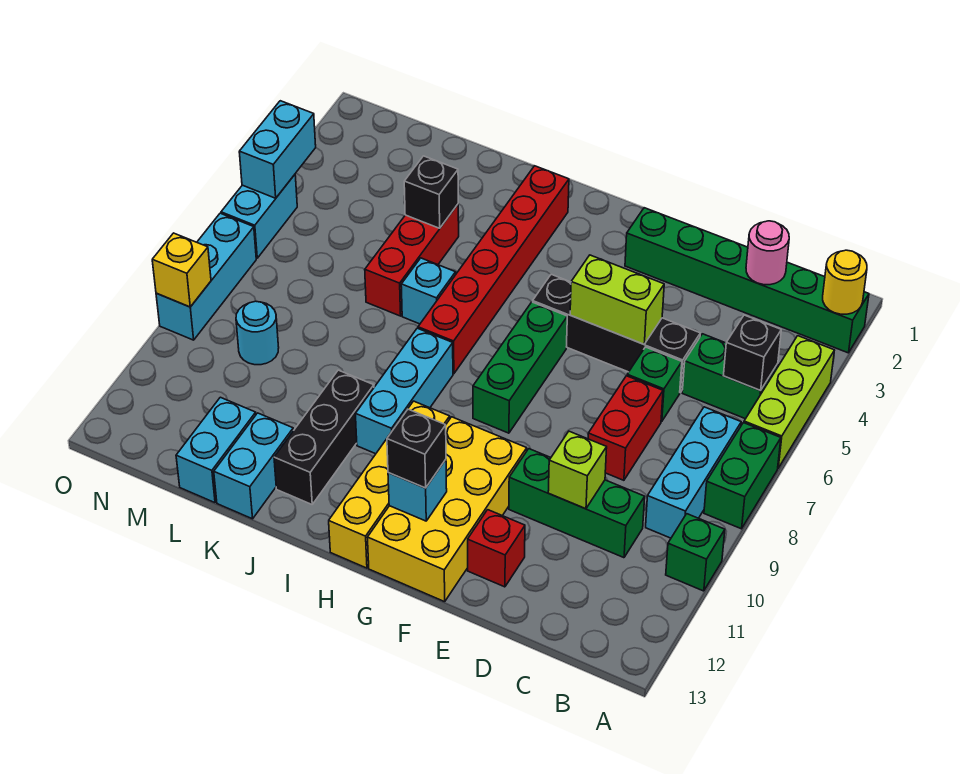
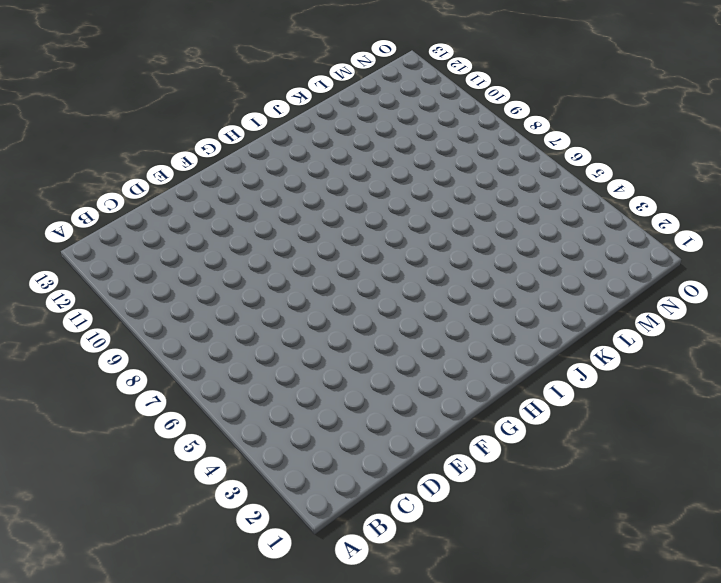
none -> green brick A2:F2 level 1
none -> lime brick A4:A6 level 1
none -> green brick A7:A8 level 1
none -> green brick A10 level 1

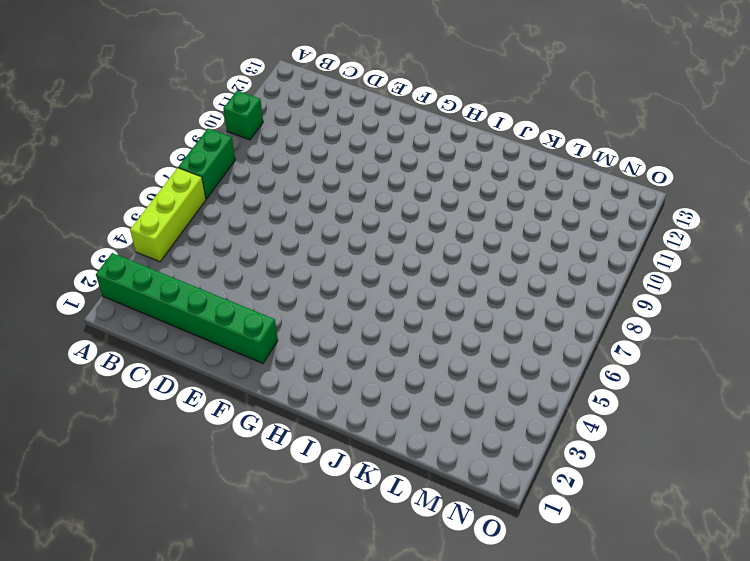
none -> green brick B5:C5 level 1
none -> cyan brick B7:B9 level 1
none -> green brick C10:E10 level 1
none -> black brick D5:G5 level 1

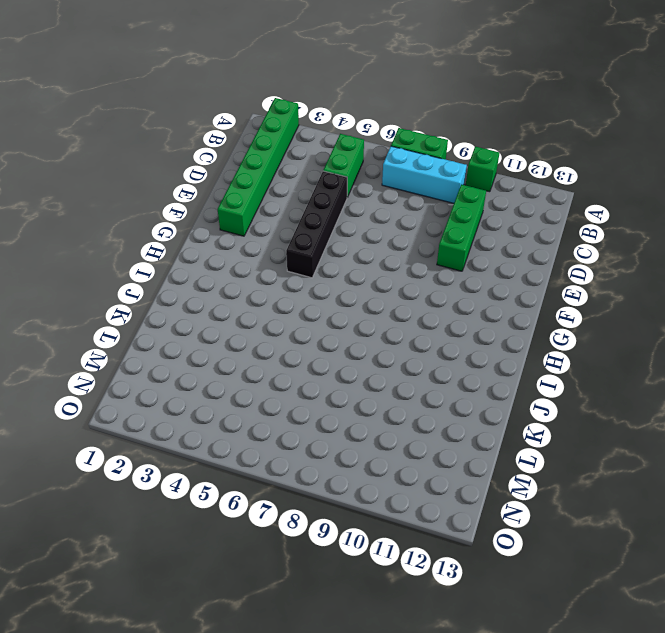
none -> lime brick A4:A6 level 1
none -> green brick D6 level 1
none -> red brick D7:D8 level 1
none -> red brick E12 level 1

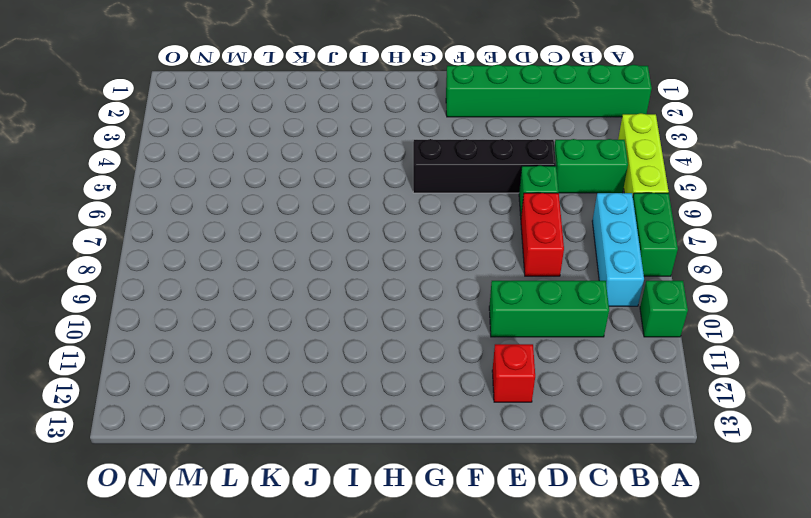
none -> yellow brick F10:G13 level 1
none -> green brick G6:G8 level 1
none -> yellow brick H10:H13 level 1
none -> red brick I2:I7 level 1

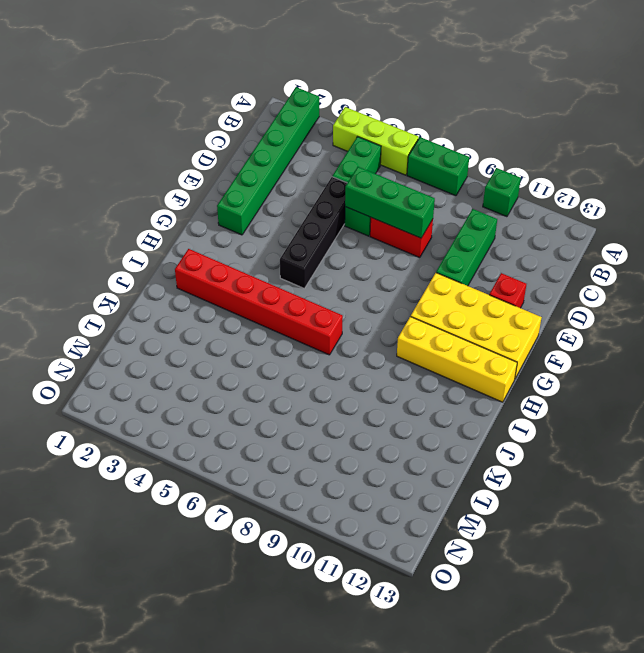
green brick D6:D8 level 2 -> green brick G6:G8 level 1
none -> cyan brick B7:B9 level 1
none -> cyan brick I8:I10 level 1
none -> cyan brick J6 level 1
none -> black brick J10:J12 level 1

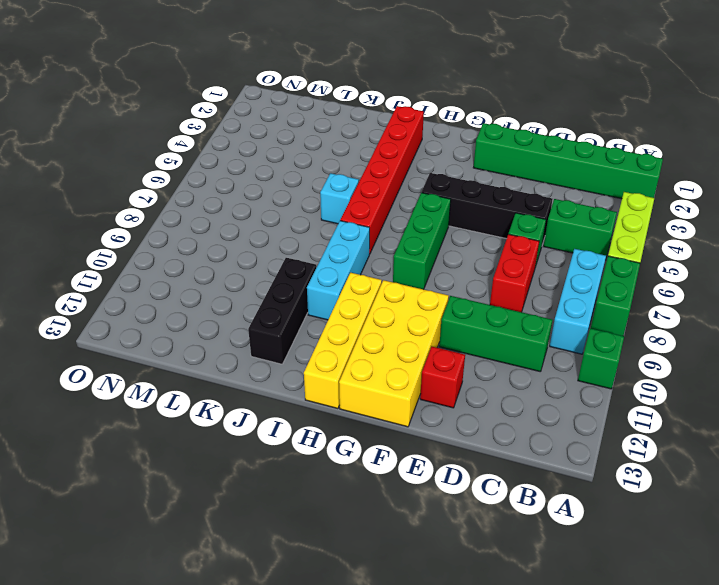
none -> red brick K4:K6 level 1
none -> cyan brick K12:K13 level 1
none -> cyan brick L12:L13 level 1
none -> cyan round brick M9 level 1

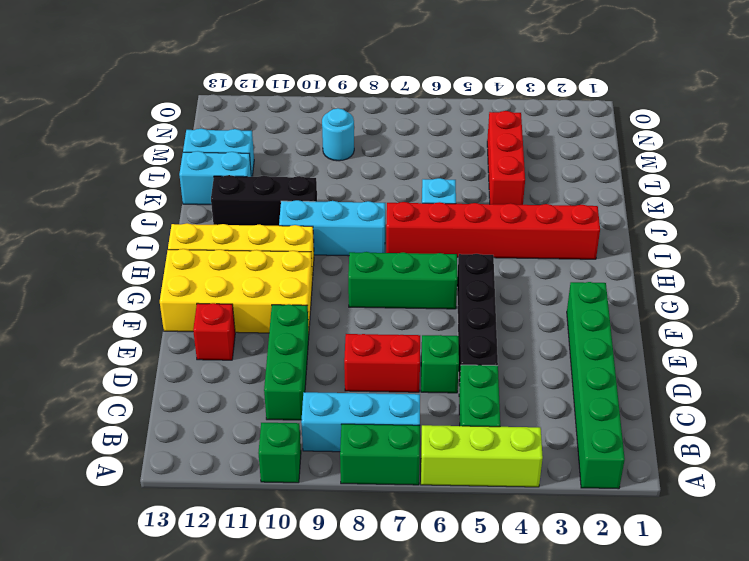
red brick K4:M4 level 1 -> red brick K4:K6 level 1
none -> cyan brick O5:O6 level 1
none -> cyan brick O7:O9 level 1
none -> yellow round brick A2 level 2
none -> black brick B5 level 2

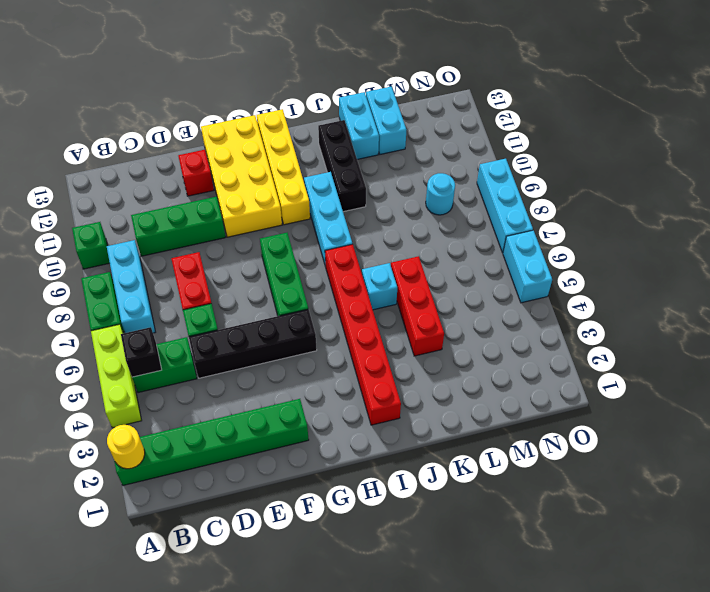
none -> pink round brick C2 level 2
none -> lime brick D10 level 2
none -> lime brick E5:F5 level 2
none -> cyan brick G12 level 2

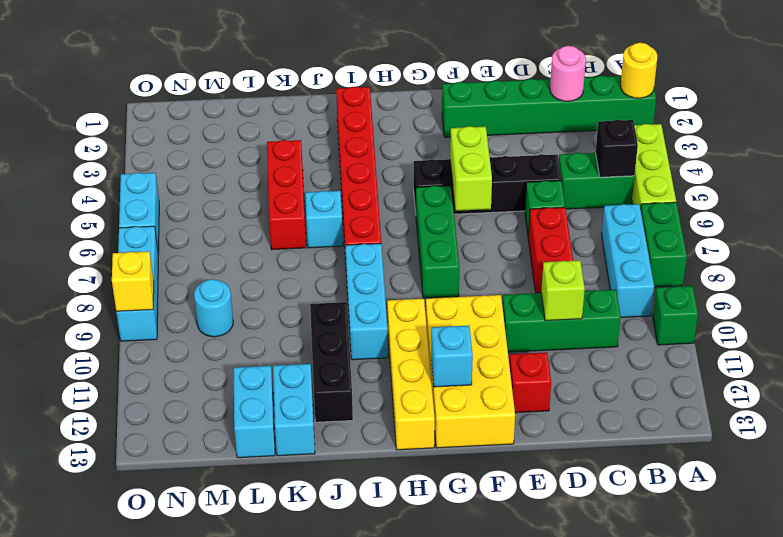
lime brick F5:F6 level 2 -> lime brick E5:F5 level 2
none -> black brick K4 level 2
none -> cyan brick O4:O5 level 2
none -> black brick G12 level 3

